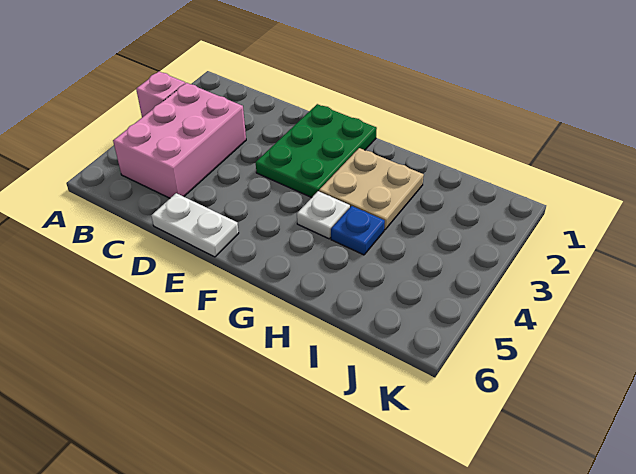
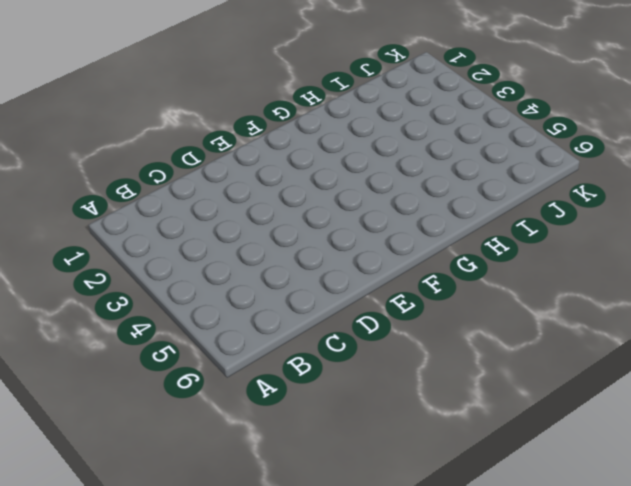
none -> pink brick A3 level 1
none -> pink brick B3:C5 level 1

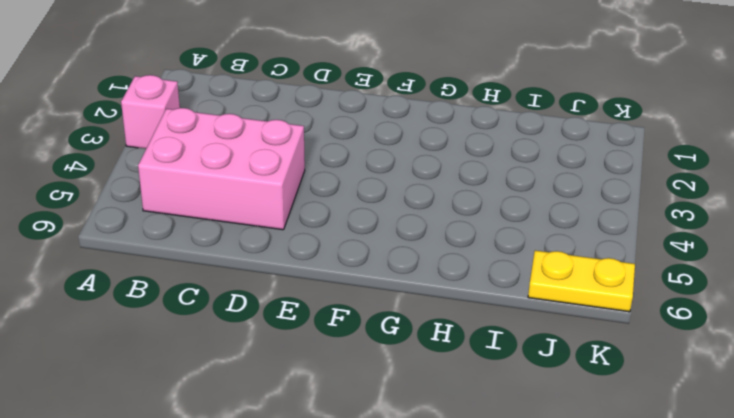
pink brick B4:D5 level 1 -> pink brick B3:C5 level 1
yellow plate J6:K6 level 1 -> none
none -> white plate D6:E6 level 1
none -> green plate E1:F3 level 1

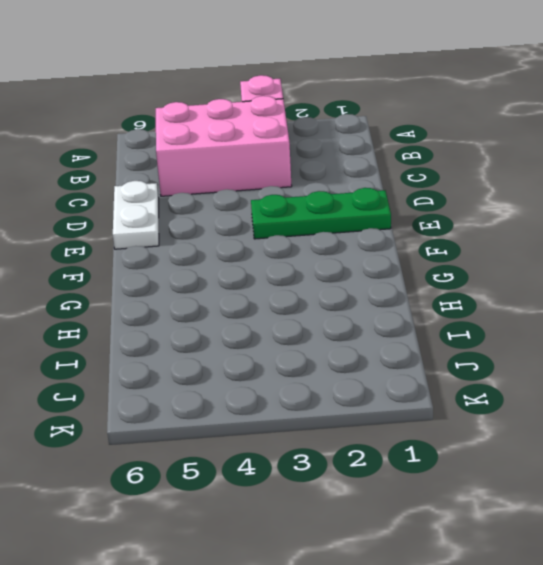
green plate E1:E3 level 1 -> green plate E1:F3 level 1
none -> tan plate G2:H3 level 1
none -> white plate G4 level 1

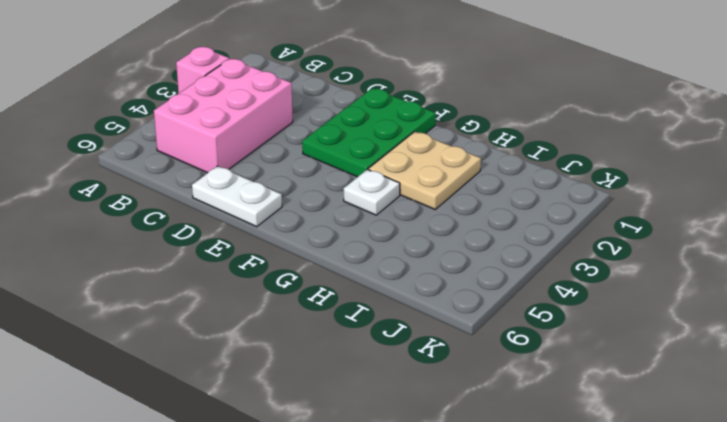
none -> blue plate H4 level 1

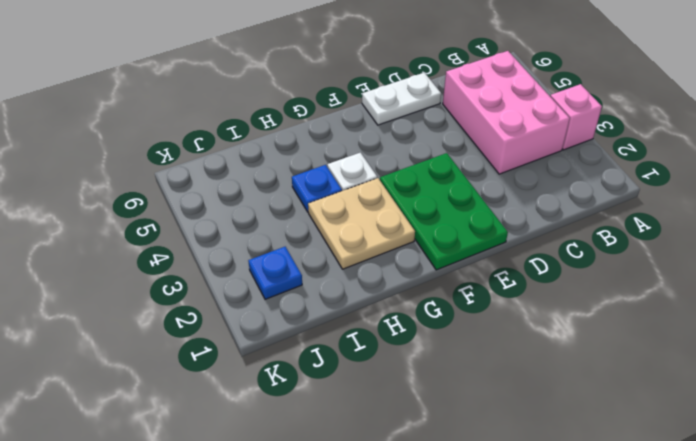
blue plate J2 level 1 -> none

